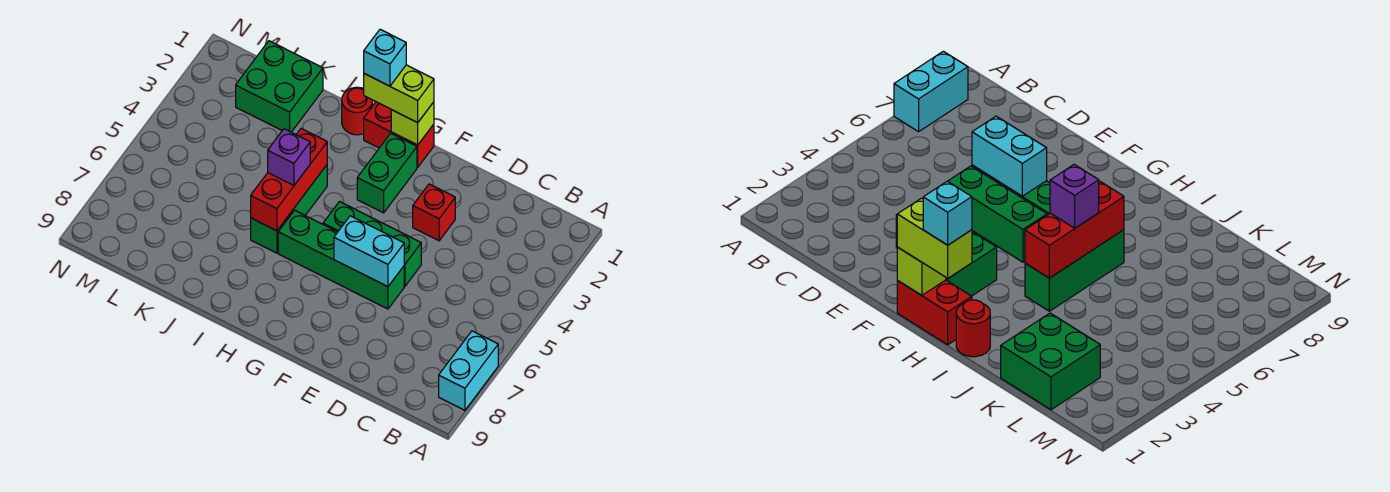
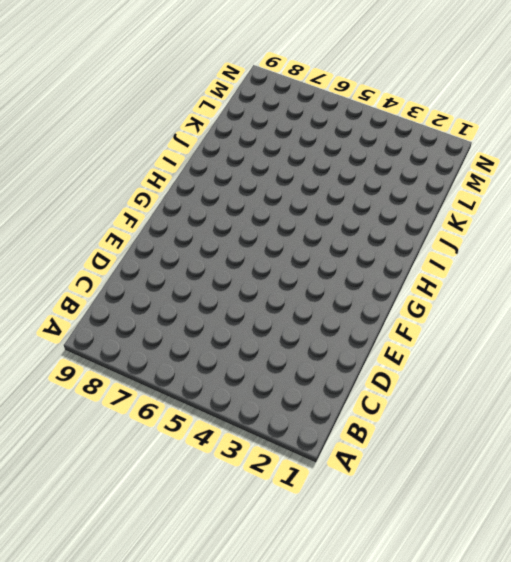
none -> cyan brick A7:A8 level 1
none -> red brick E3 level 1
none -> green brick E5:G5 level 1

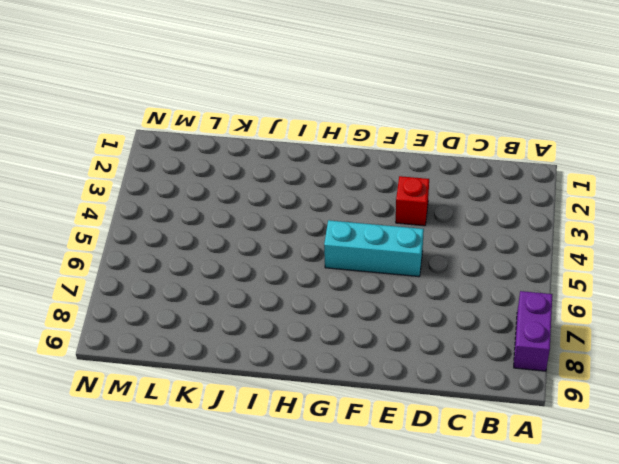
purple brick A7:A8 level 1 -> cyan brick A7:A8 level 1
cyan brick E5:G5 level 1 -> green brick E5:G5 level 1
none -> green brick E6:H6 level 1
none -> red brick G1:H1 level 1
none -> green brick G2:G3 level 1

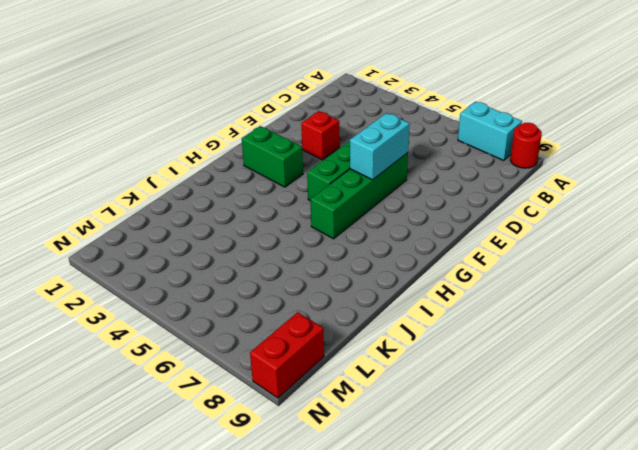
red round brick A9 level 1 -> red round brick I1 level 1
red brick M9:N9 level 1 -> red brick G1:H1 level 1
none -> green brick I4:I6 level 1
none -> green brick K1:L2 level 1
none -> lime brick G1 level 2

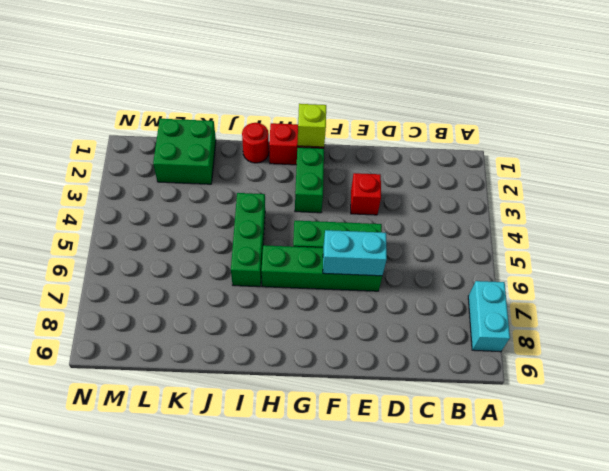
none -> red brick I4:I6 level 2
none -> lime brick G1:H1 level 3
none -> purple brick I5 level 3

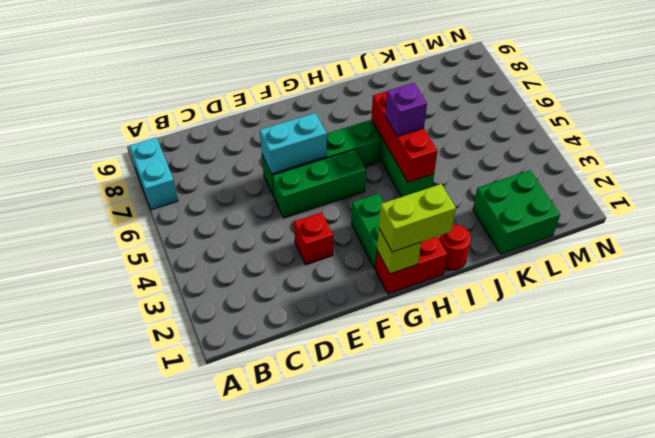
none -> cyan brick H1 level 4

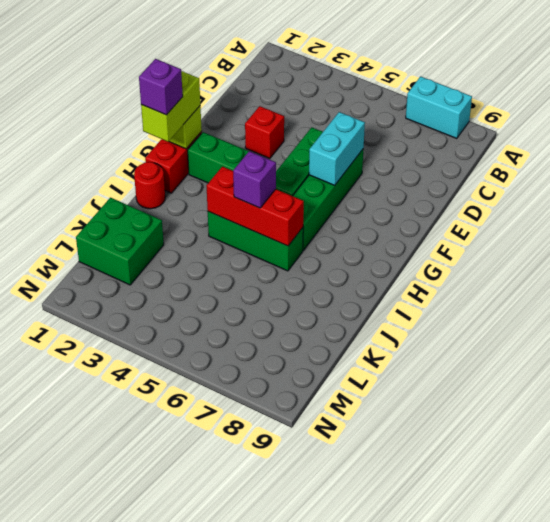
purple brick H1 level 4 -> cyan brick H1 level 4

